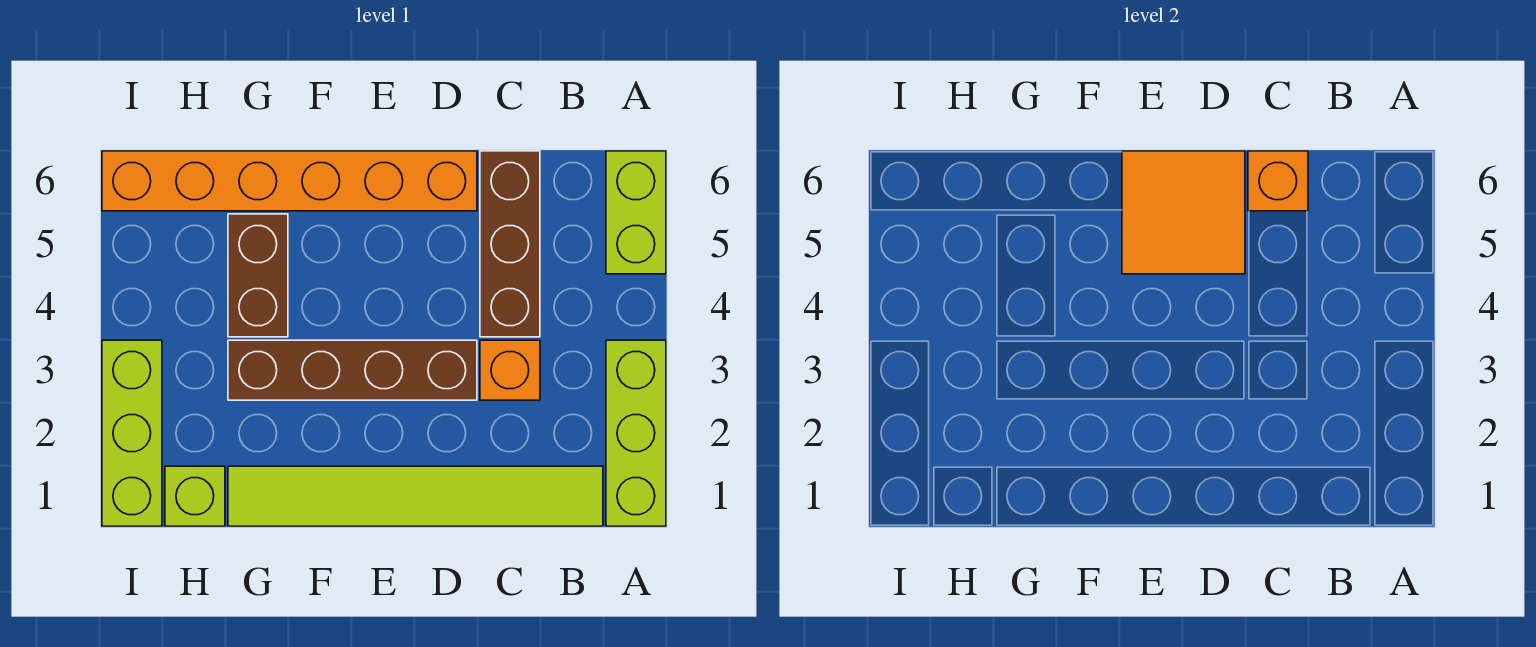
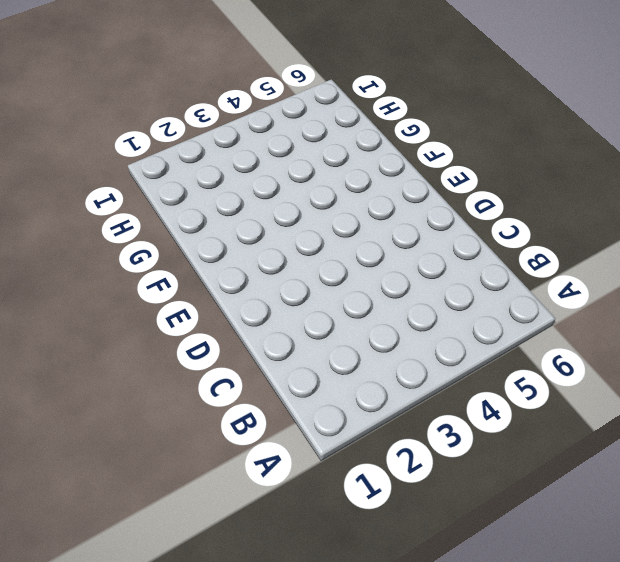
none -> lime brick A1:A3 level 1
none -> lime brick A5:A6 level 1
none -> lime tile B1:G1 level 1

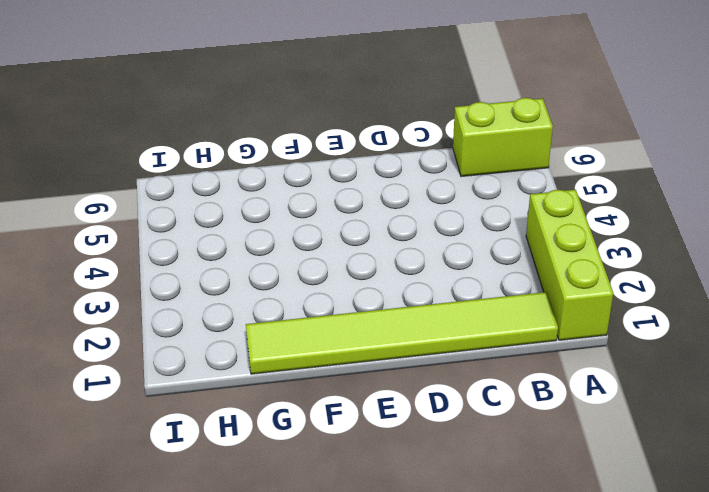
lime brick A6:B6 level 1 -> lime brick A5:A6 level 1
none -> orange brick C3 level 1
none -> brown brick C4:C6 level 1
none -> brown brick D3:G3 level 1

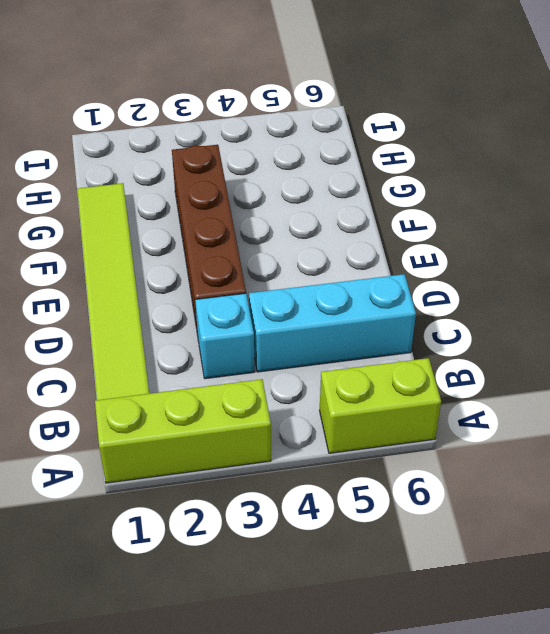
cyan brick C3 level 1 -> orange brick C3 level 1
cyan brick C4:C6 level 1 -> brown brick C4:C6 level 1
none -> orange brick D6:I6 level 1
none -> brown brick G4:G5 level 1
none -> lime brick H1 level 1

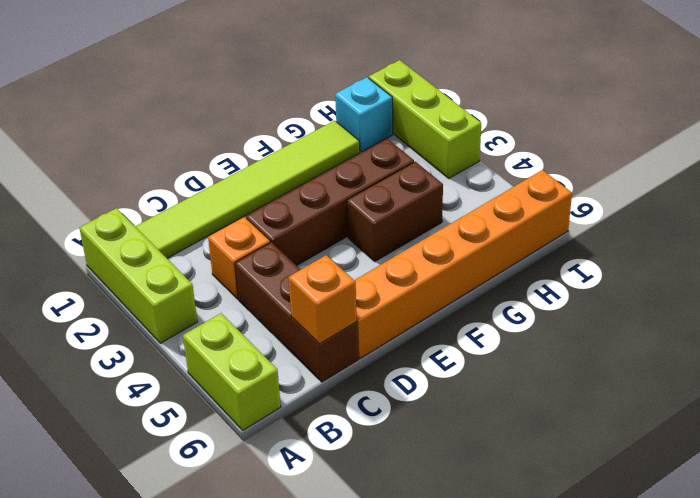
brown brick F4:G4 level 1 -> brown brick G4:G5 level 1
cyan brick H1 level 1 -> lime brick H1 level 1
none -> orange tile D5:E6 level 2

